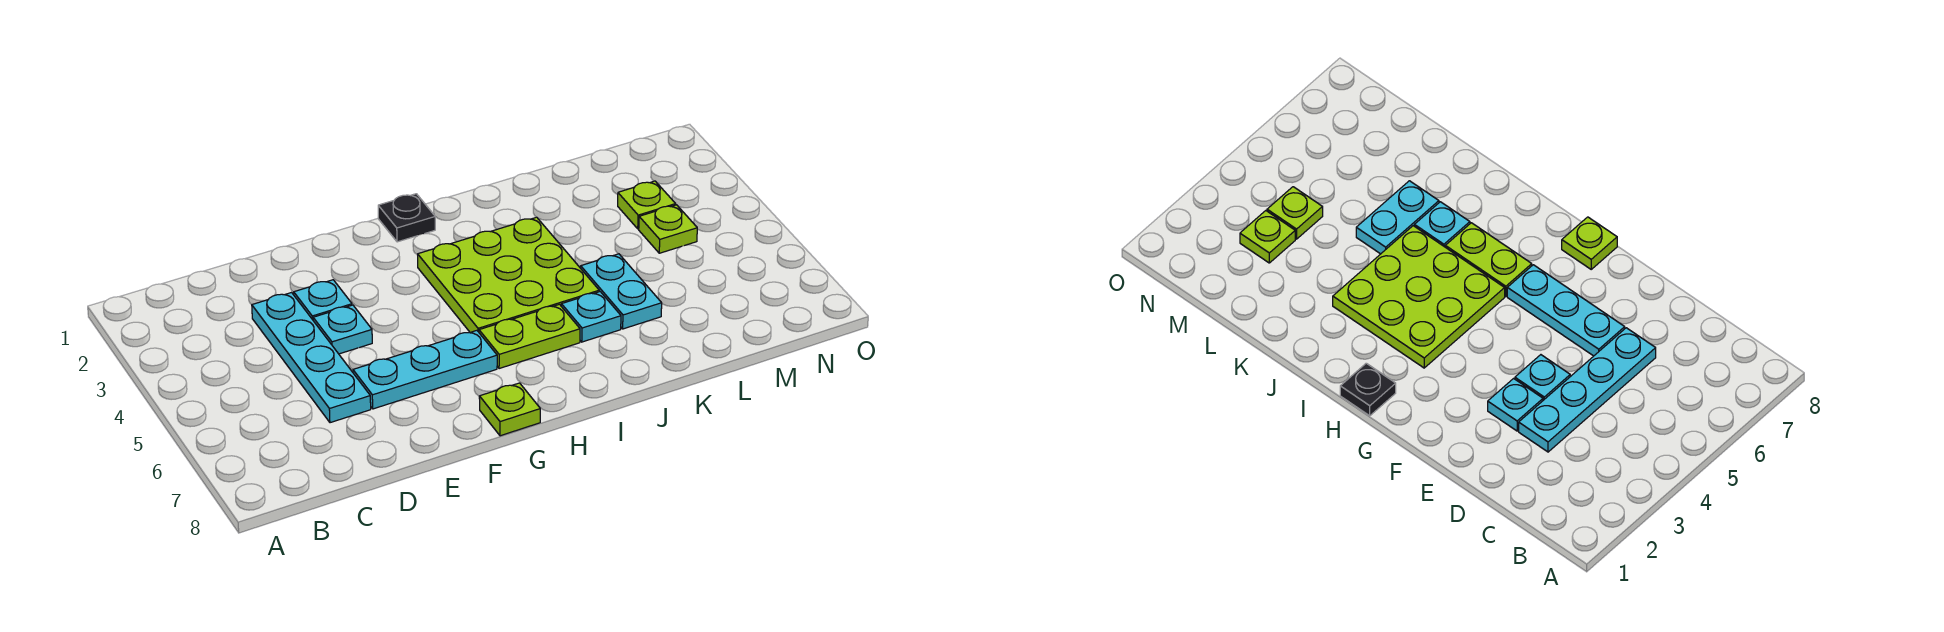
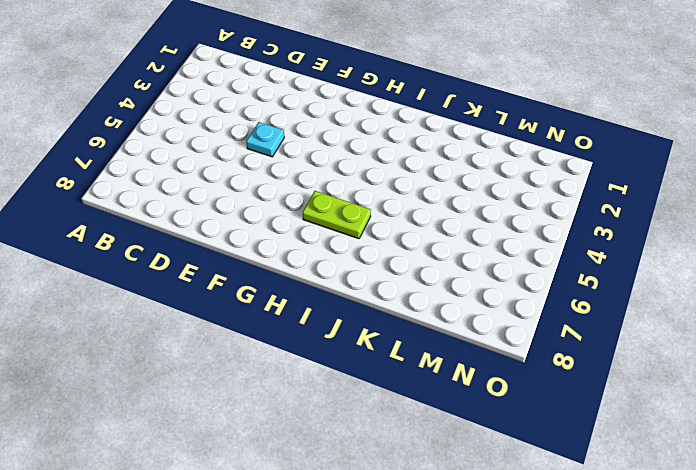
none -> cyan plate D3:D6 level 1
none -> cyan plate E3 level 1
none -> cyan plate E6:G6 level 1

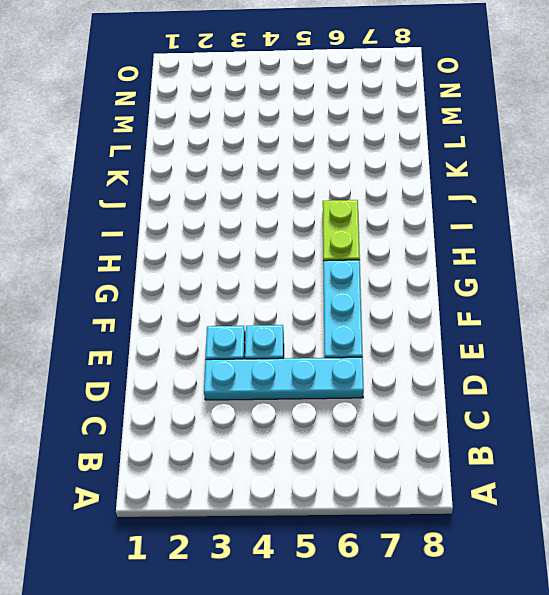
none -> lime plate G8 level 1
none -> black plate H1 level 1
none -> lime plate H3:J5 level 1

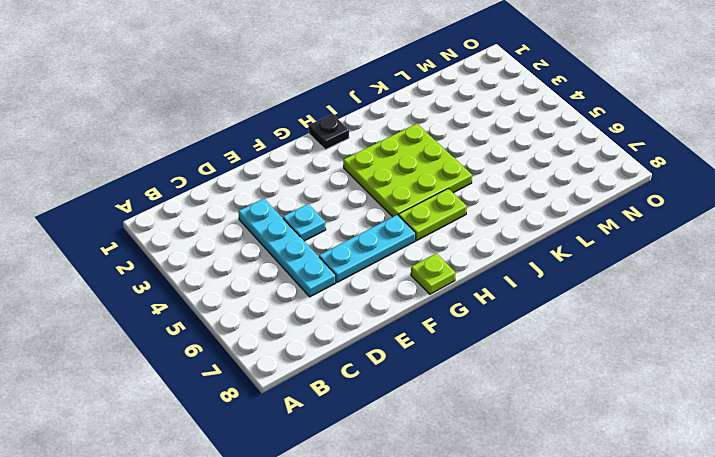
none -> cyan plate E3 level 1
none -> cyan plate J6 level 1
none -> cyan plate K5:K6 level 1

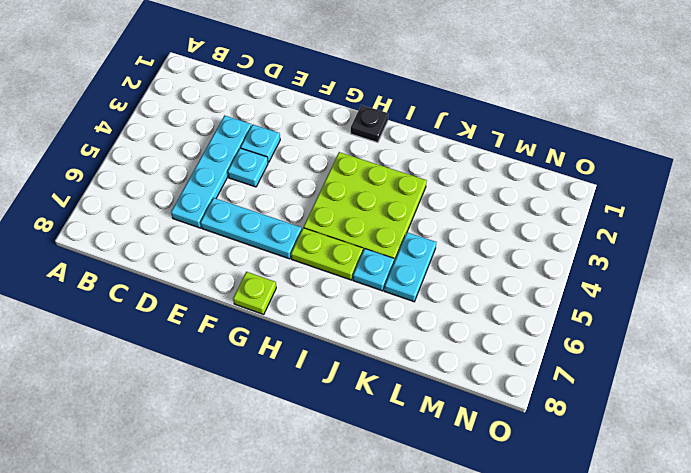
none -> lime plate M3 level 1
none -> lime plate M4 level 1

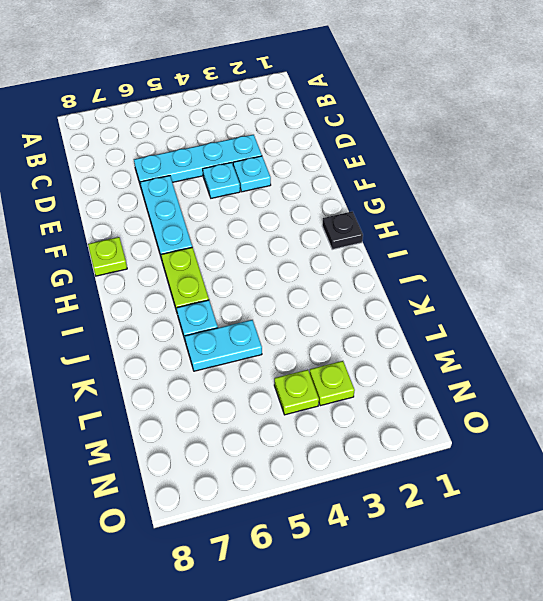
none -> lime plate H3:J5 level 1

